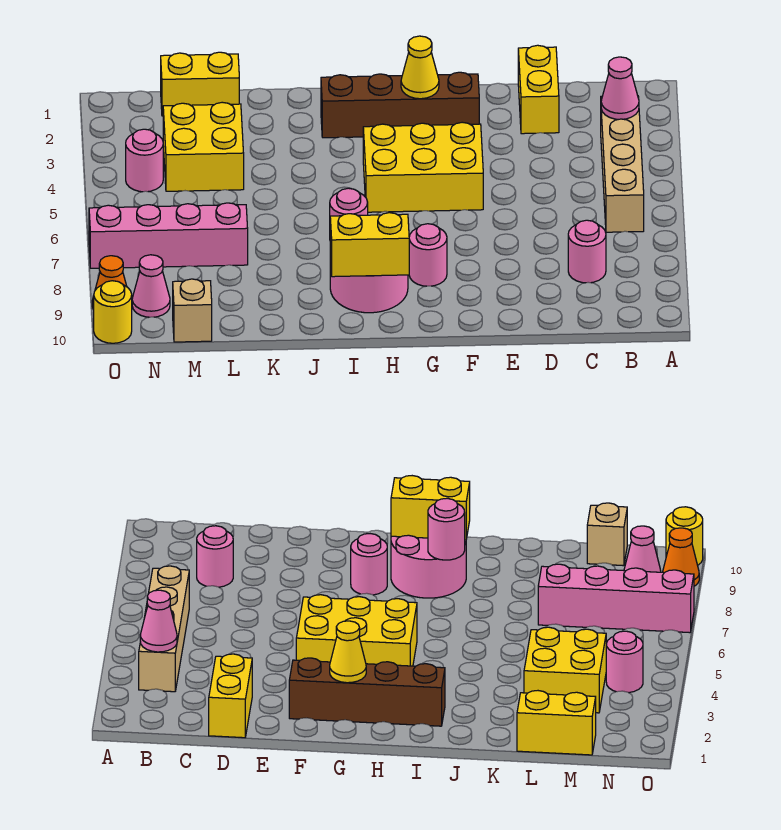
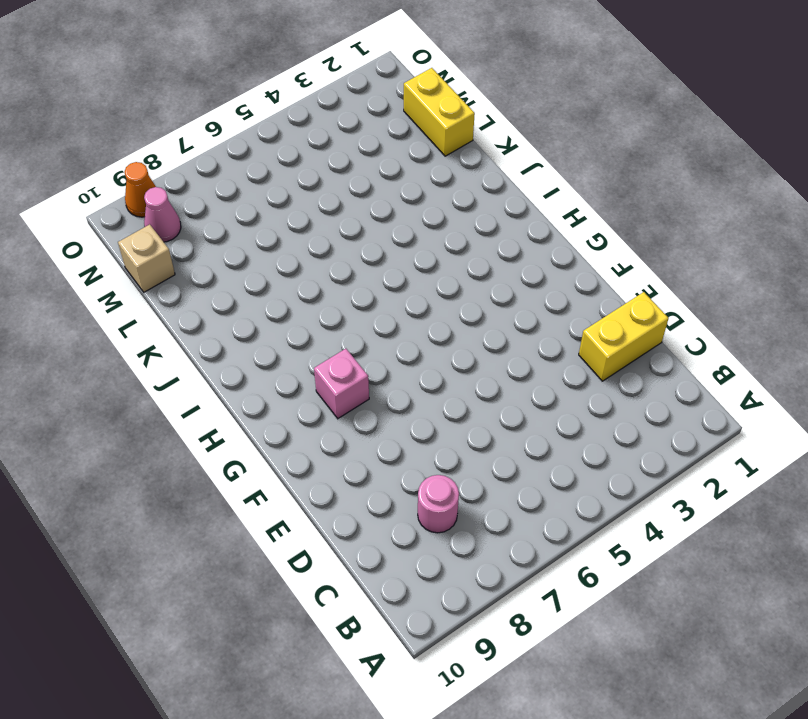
pink brick G8 level 1 -> pink round brick G8 level 1
none -> tan brick B3:B6 level 1
none -> brown brick F2:I2 level 1
none -> yellow brick F4:H5 level 1

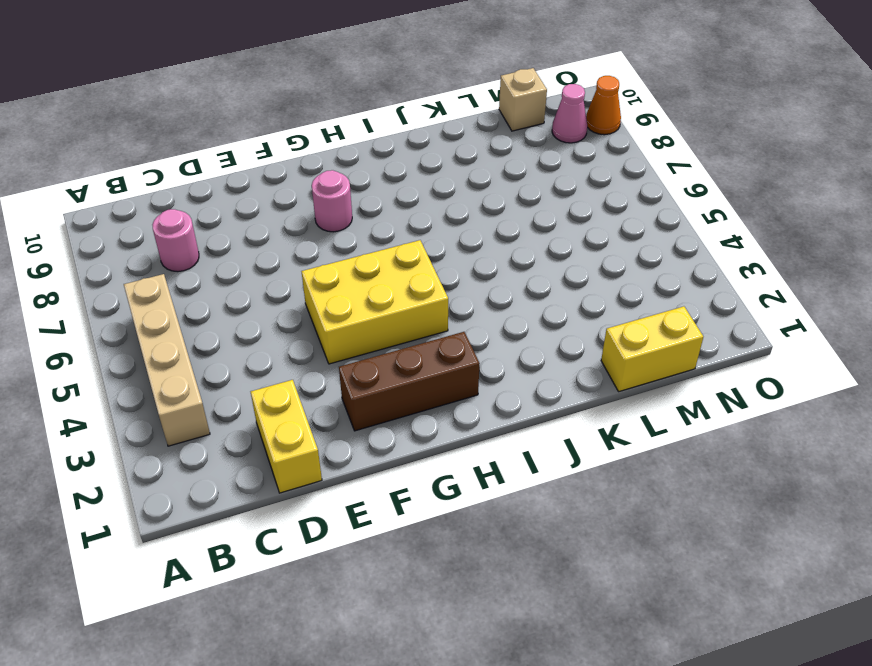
brown brick F2:H2 level 1 -> brown brick F2:I2 level 1
none -> pink round brick H8:I9 level 1
none -> yellow brick L3:M4 level 1
none -> pink brick L7:O7 level 1

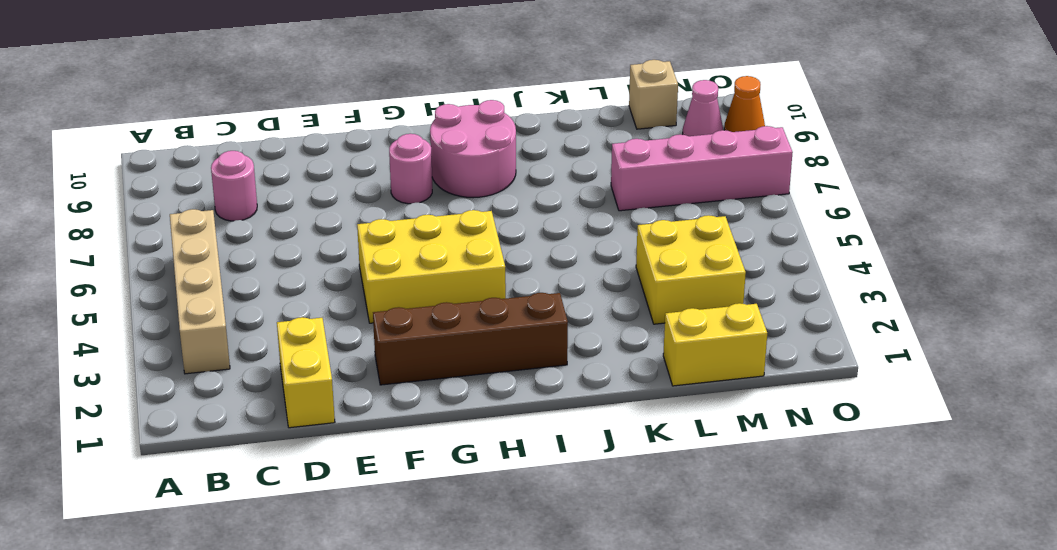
none -> pink round brick N4 level 1
none -> yellow round brick O10 level 1
none -> pink cone B3 level 2

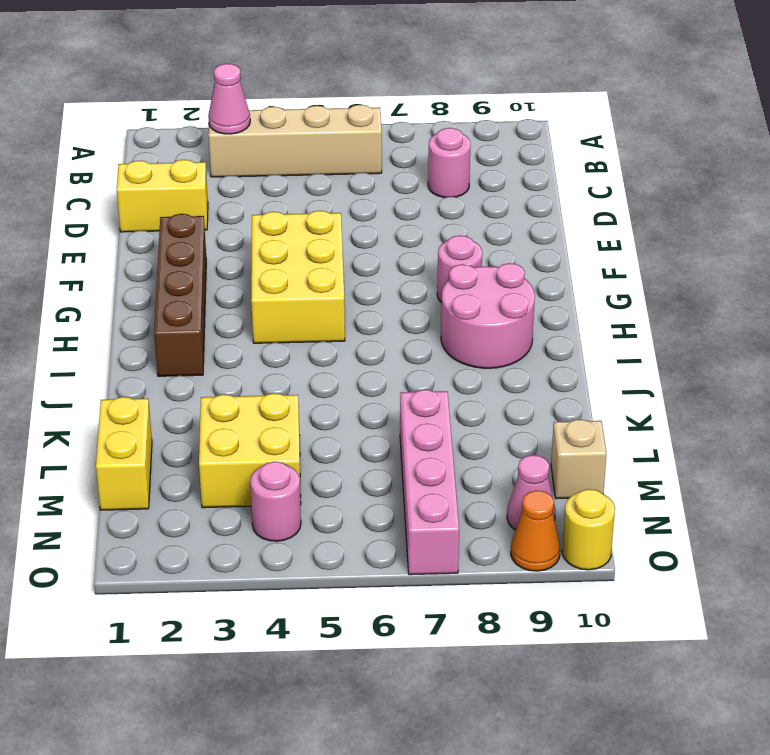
none -> yellow cone G2 level 2
none -> yellow brick H9:I9 level 2
none -> pink round brick I8 level 2

